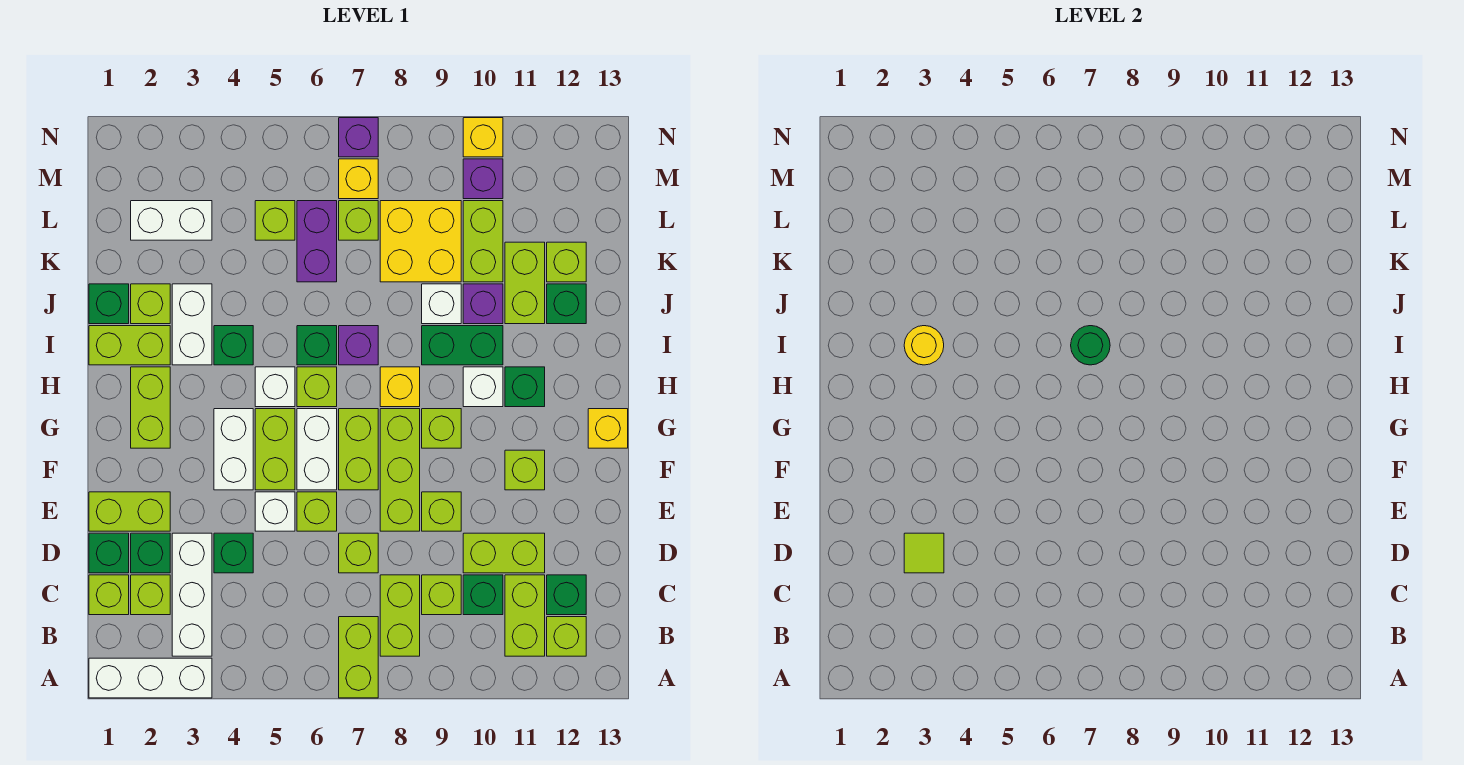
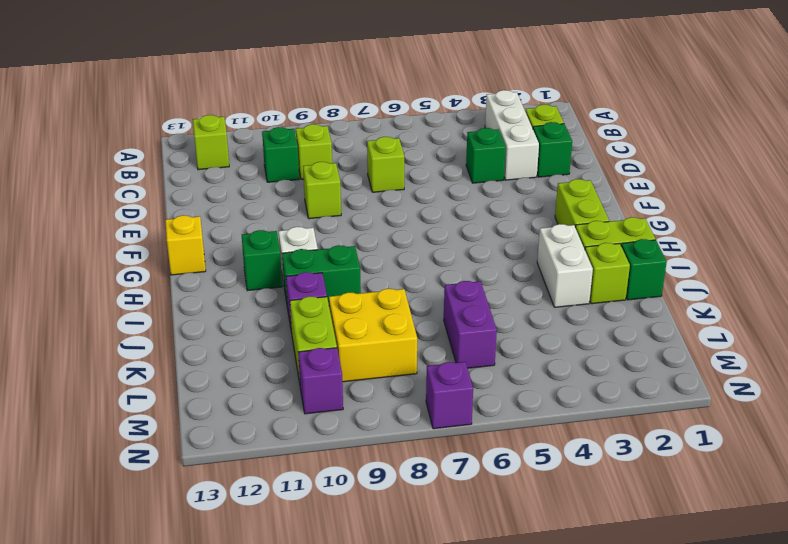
none -> white brick A1:A3 level 1
none -> lime brick A7:B7 level 1
none -> lime brick B8:C8 level 1
none -> lime brick B11:C11 level 1

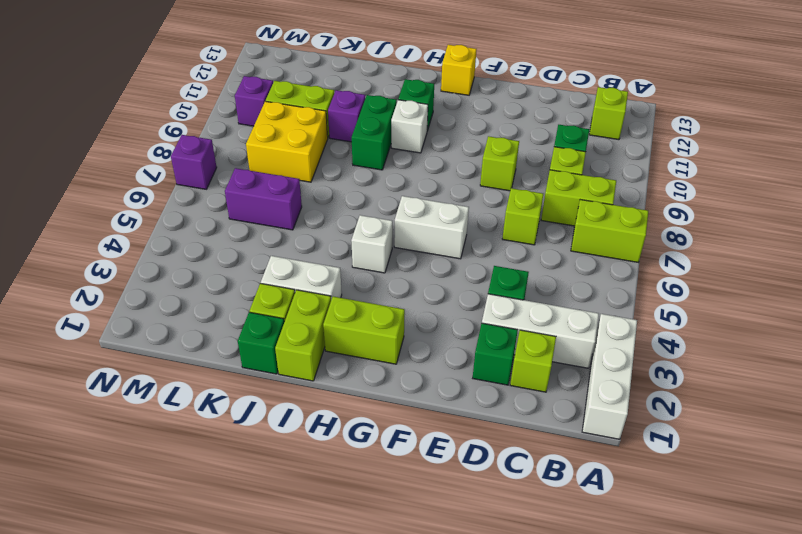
none -> lime brick B11:C11 level 1
none -> lime brick C1 level 1
none -> green brick C12 level 1
none -> green brick D1 level 1

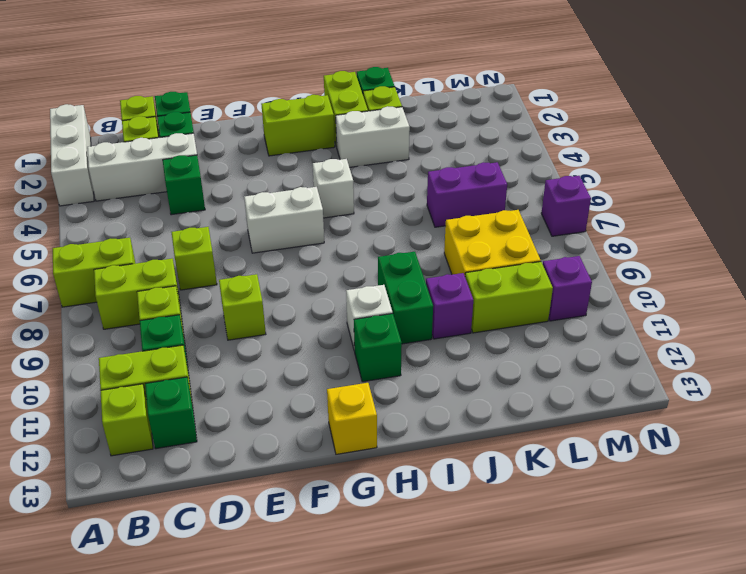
none -> lime brick D10:D11 level 1
none -> lime brick E1:E2 level 1
none -> white brick E5 level 1
none -> lime brick E6 level 1

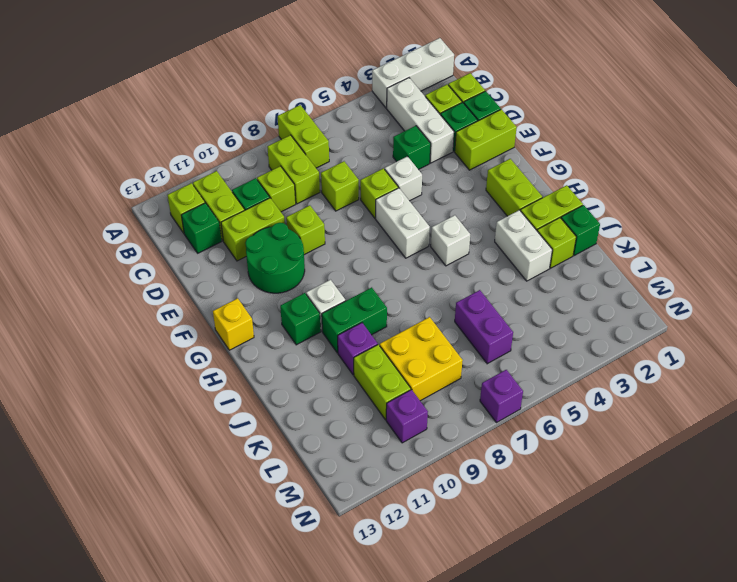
green round brick E10:F11 level 1 -> lime brick F11 level 1
none -> lime brick E8:G8 level 1
none -> white brick F4:G4 level 1
none -> lime brick F5:G5 level 1
none -> lime brick F7:G7 level 1

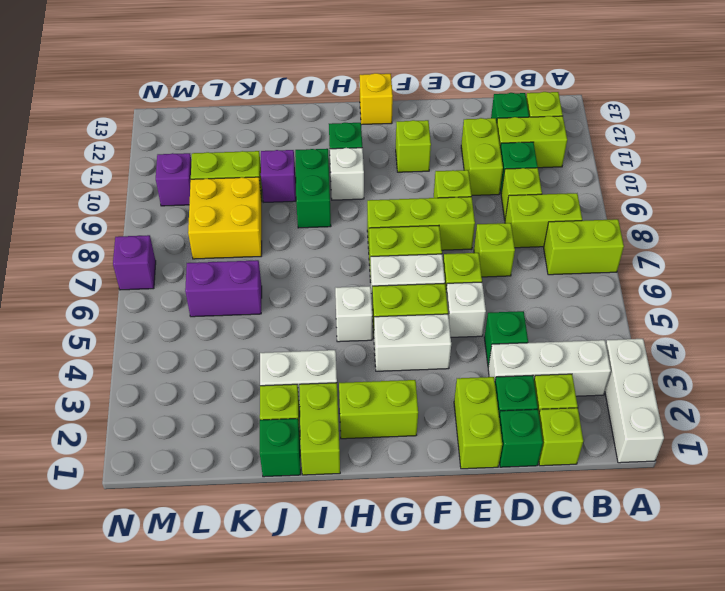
none -> lime brick G9 level 1
none -> lime brick H6 level 1
none -> yellow brick H8 level 1
none -> green brick I4 level 1

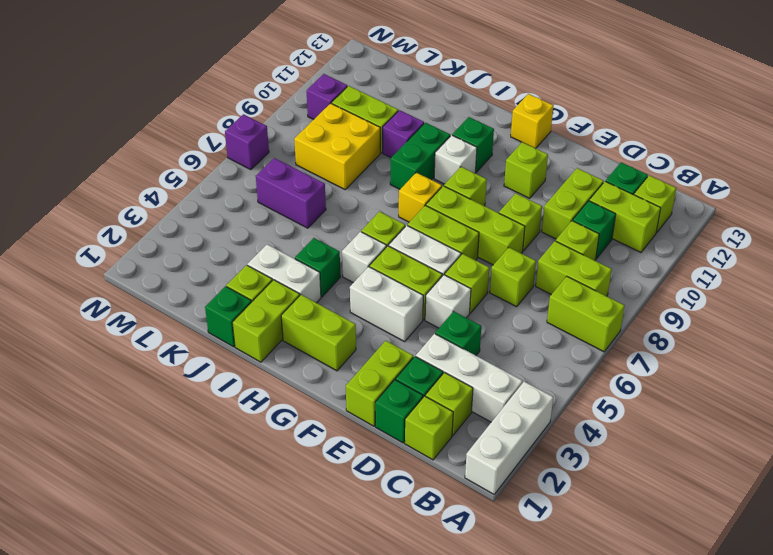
none -> green brick I6 level 1
none -> purple brick I7 level 1
none -> white brick J9 level 1
none -> lime brick J11:K11 level 1

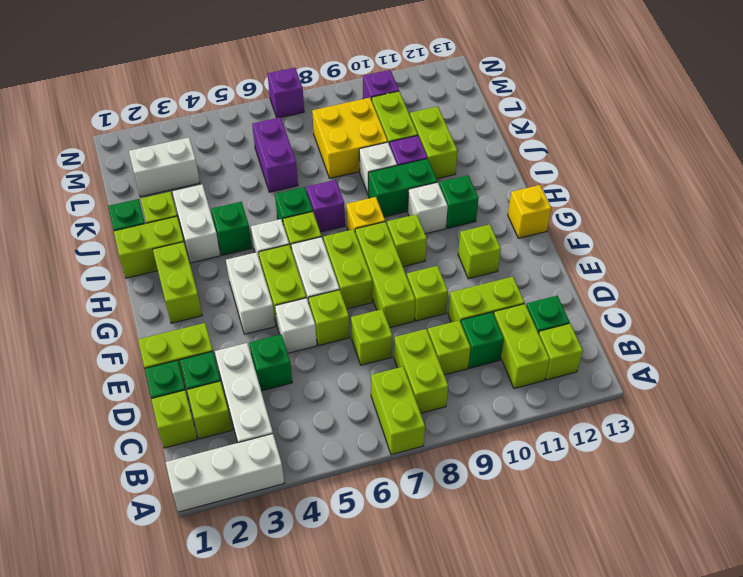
none -> green brick J12 level 1
none -> lime brick K12 level 1
none -> lime brick L5 level 1
none -> lime brick L7 level 1

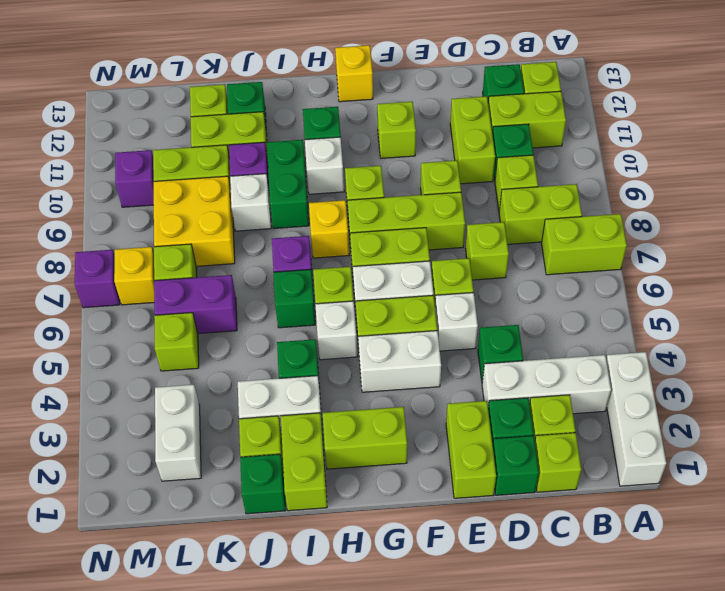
none -> yellow brick N10 level 1
none -> lime tile D3 level 2
none -> yellow round brick I3 level 2
none -> green round brick I7 level 2

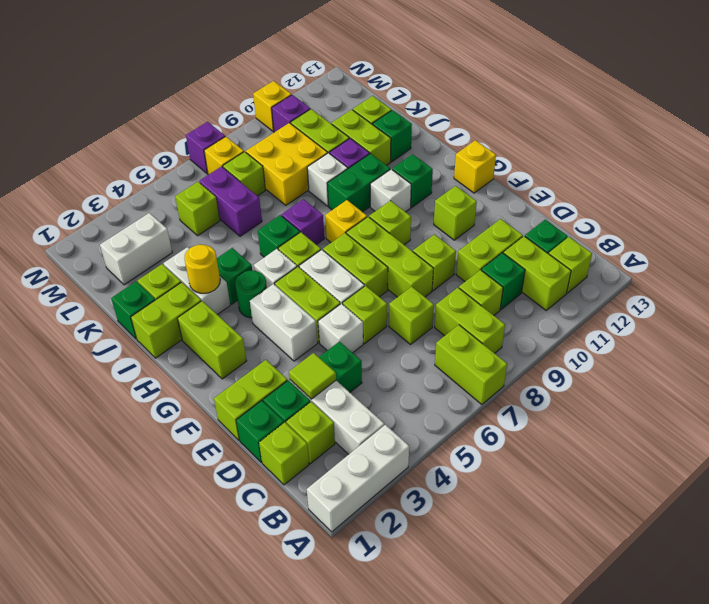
green round brick H4 level 1 -> green round brick I7 level 2

